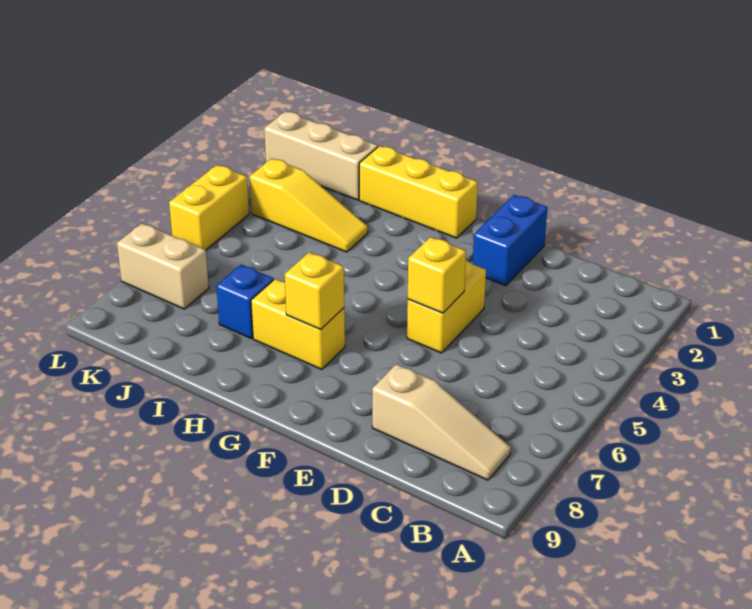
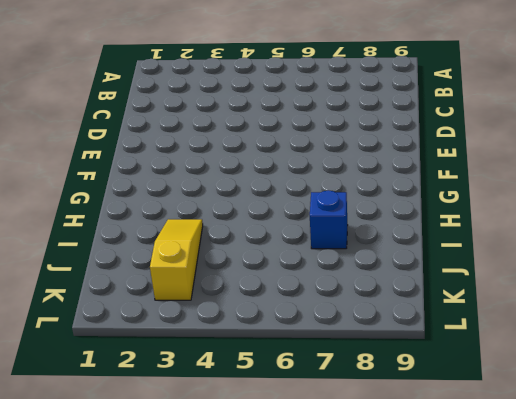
none -> tan slope B8:D8 level 1 top D
none -> blue brick E1:E2 level 1
none -> yellow brick E4:E5 level 1

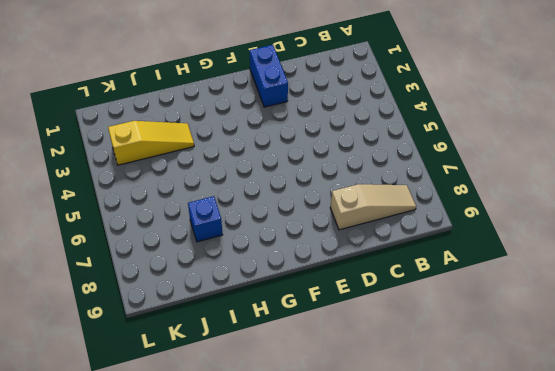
none -> yellow brick E4:E5 level 1
none -> yellow brick G1:I1 level 1
none -> yellow brick G7:H7 level 1

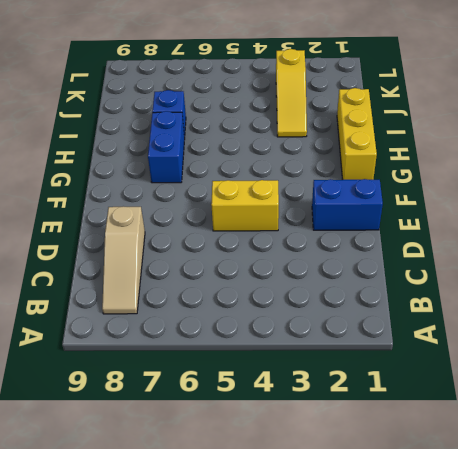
blue brick G7:H7 level 1 -> yellow brick G7:H7 level 1
none -> tan brick J1:L1 level 1
none -> tan brick K7:L7 level 1
none -> yellow brick L4:L5 level 1

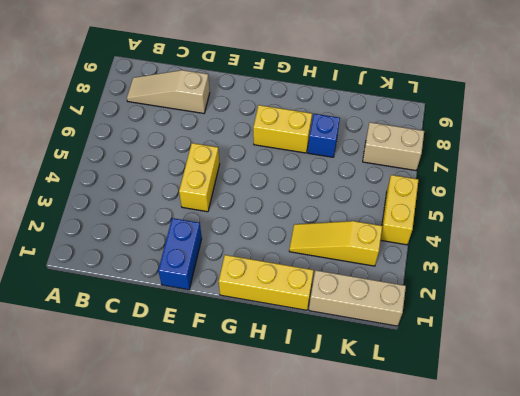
none -> yellow brick E5 level 2
none -> yellow brick G7 level 2

